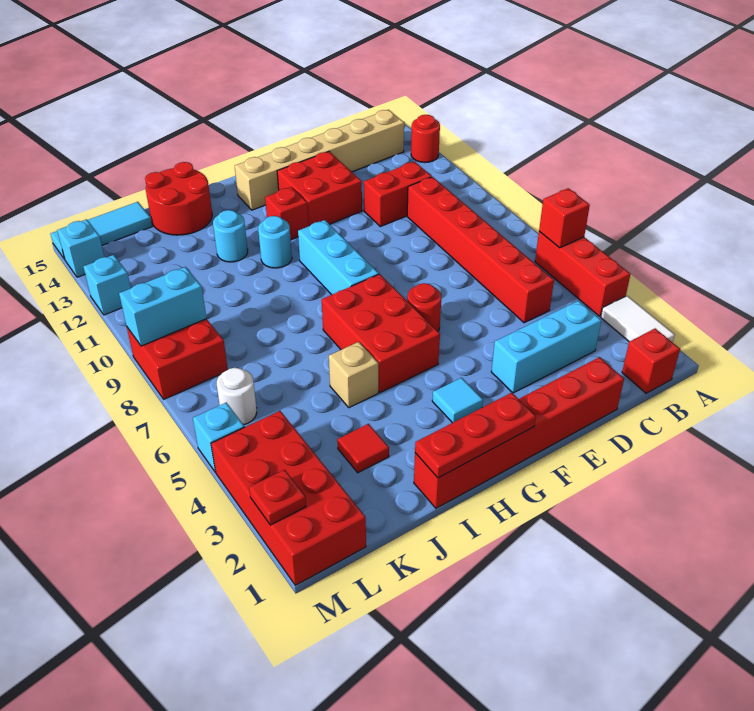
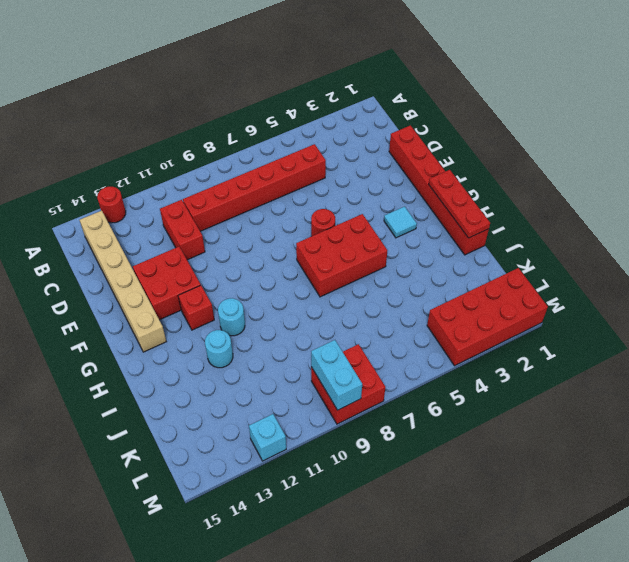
none -> white tile A2:A3 level 1
none -> red brick A4:A6 level 1
none -> red brick B1 level 1
none -> cyan brick C3:E3 level 1

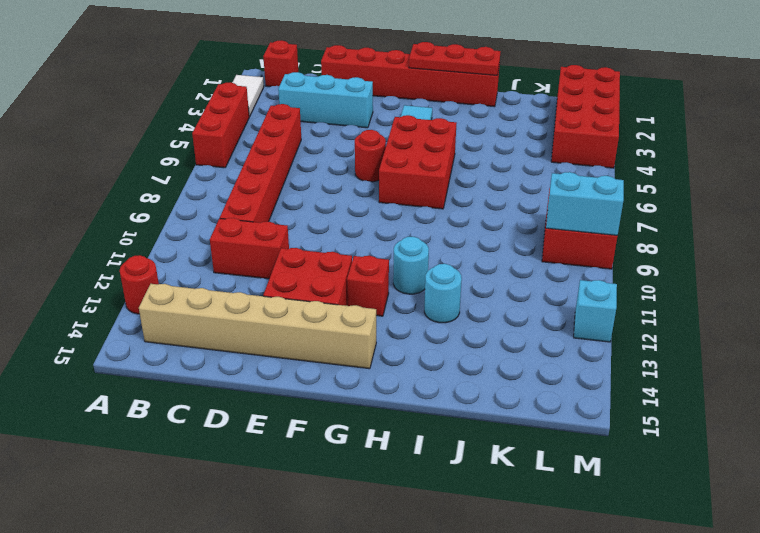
none -> cyan brick G8:G10 level 1
none -> tan brick I5 level 1
none -> red round brick I14:J15 level 1
none -> red tile J3 level 1

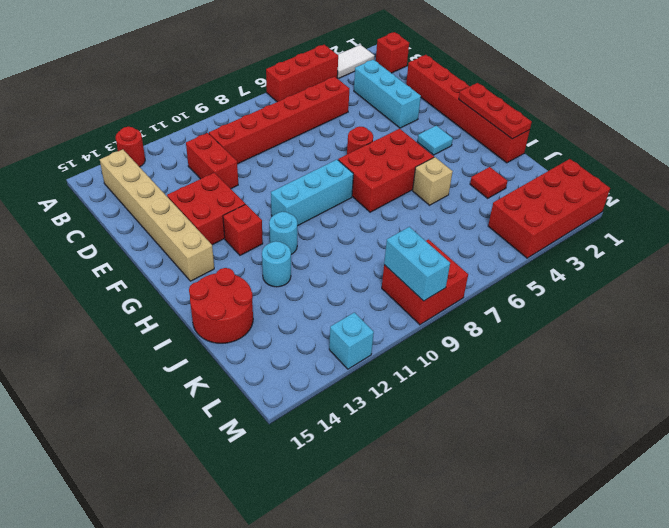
none -> cyan tile K15:M15 level 1
none -> white round brick L6 level 1
none -> cyan brick M5 level 1
none -> cyan brick M14 level 1

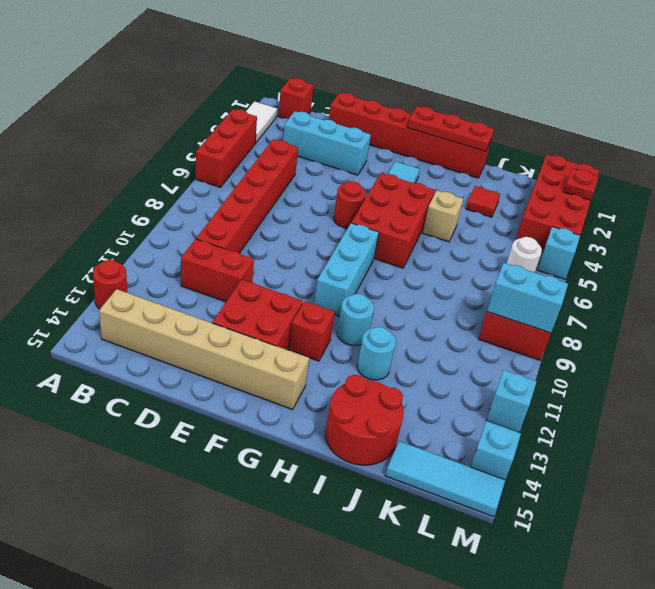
none -> red brick A6 level 2

